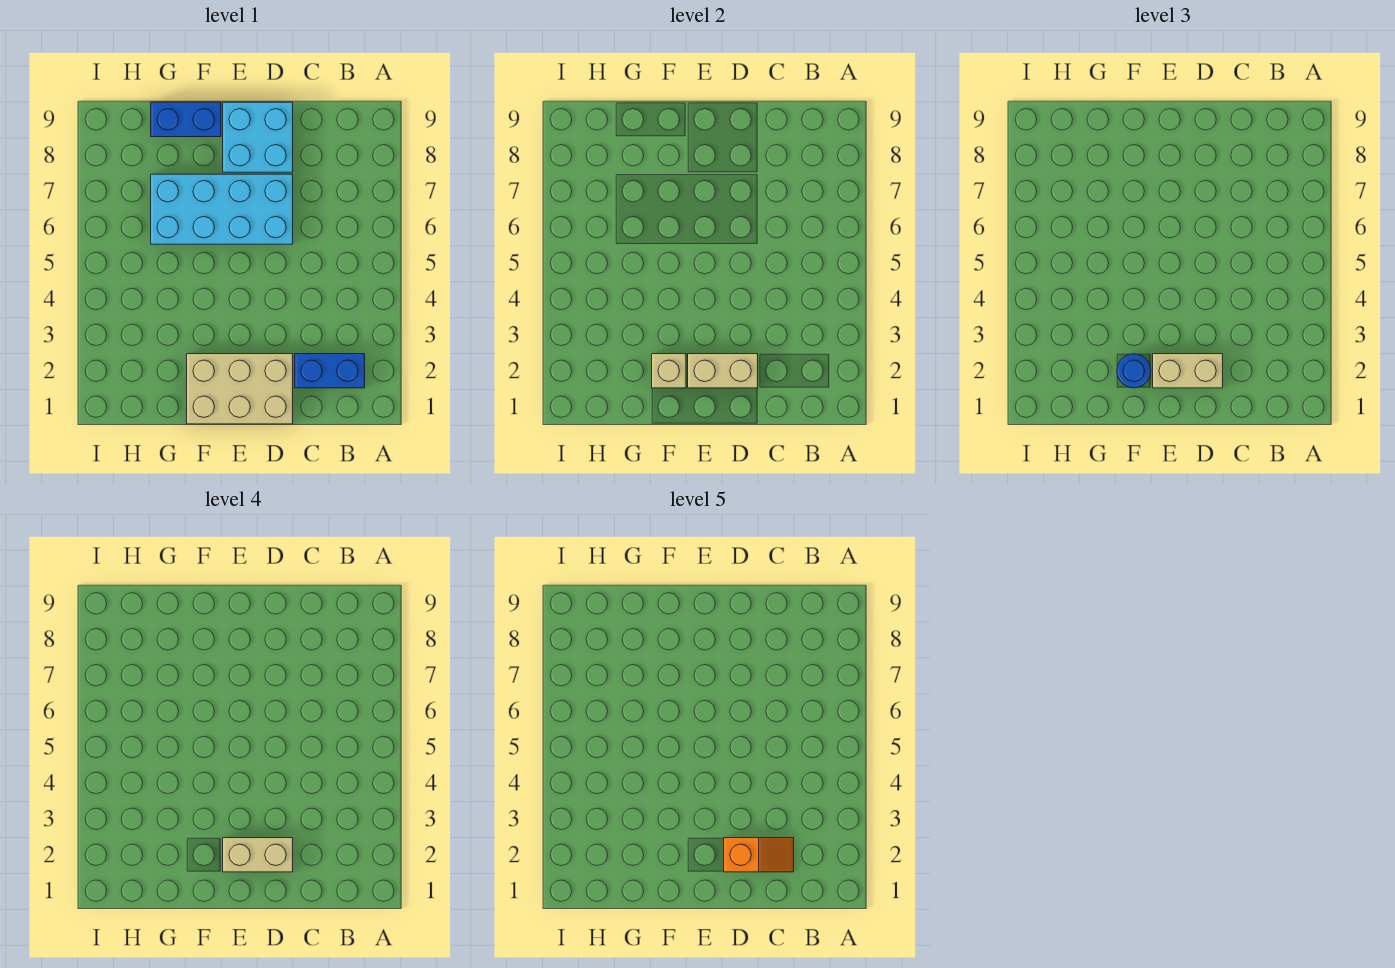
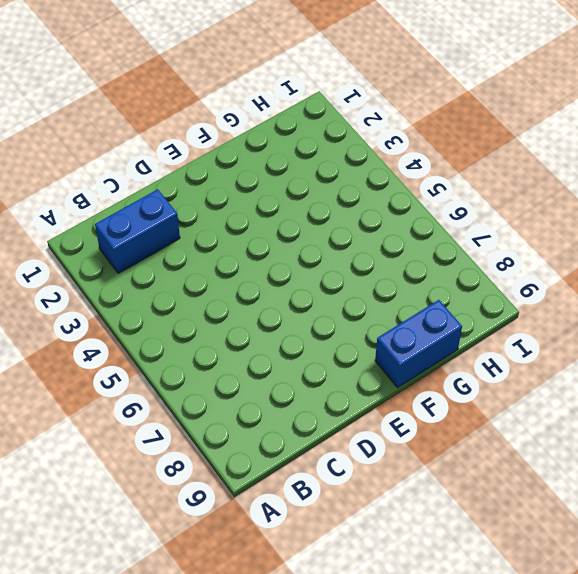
none -> tan brick D1:F2 level 1
none -> cyan brick D6:G7 level 1

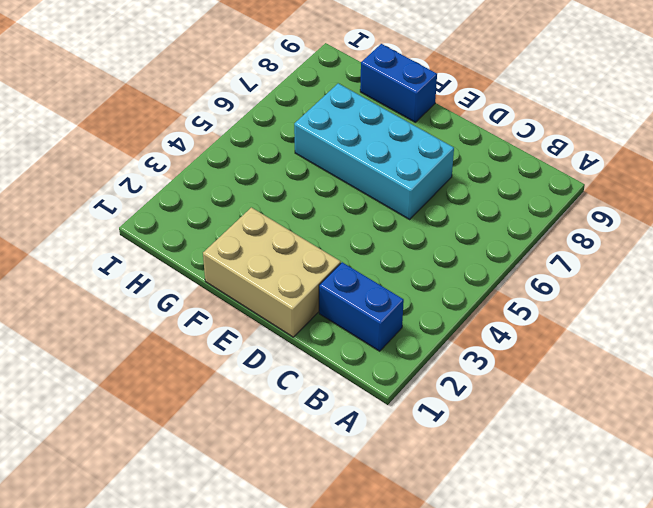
none -> cyan brick D8:E9 level 1
none -> tan brick D2:E2 level 2

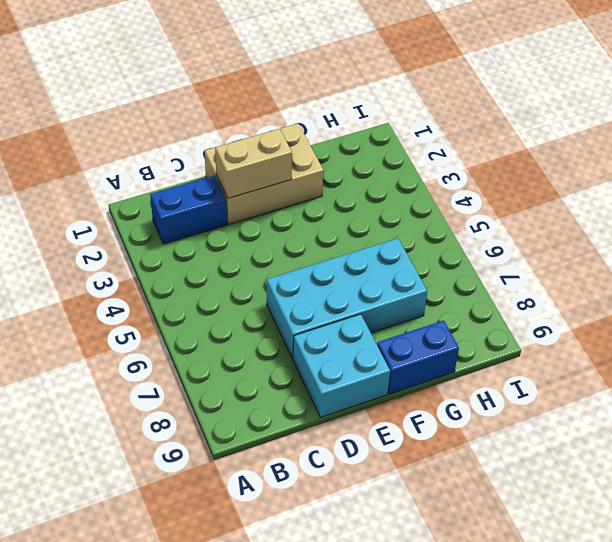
none -> tan brick F2 level 2
none -> tan brick D2:E2 level 3

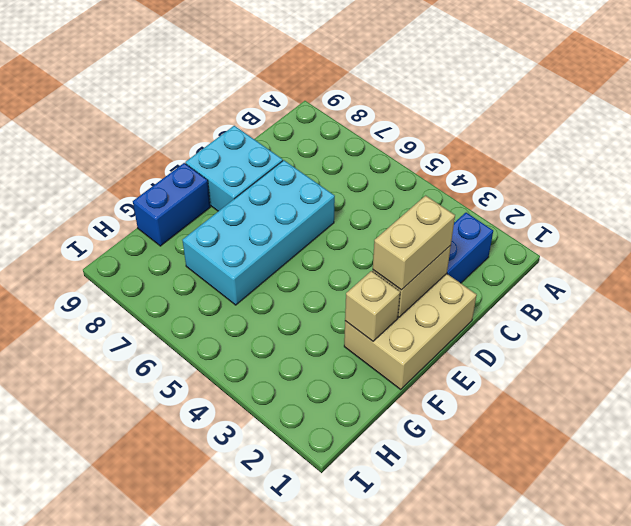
none -> blue round brick F2 level 3
none -> tan brick D2:E2 level 4

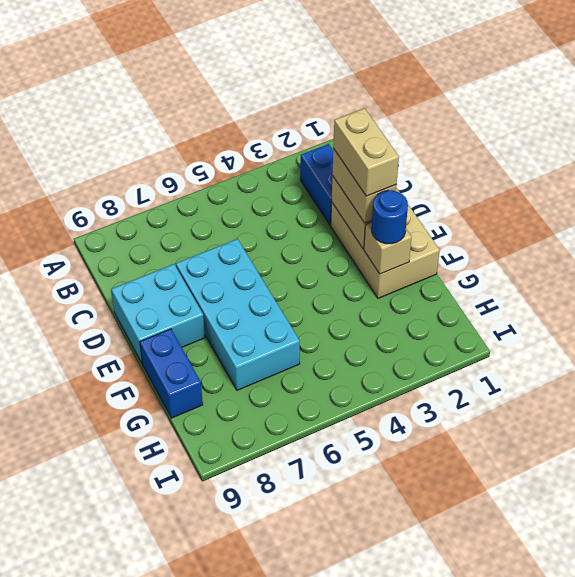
none -> orange slope C2:D2 level 5 top D

